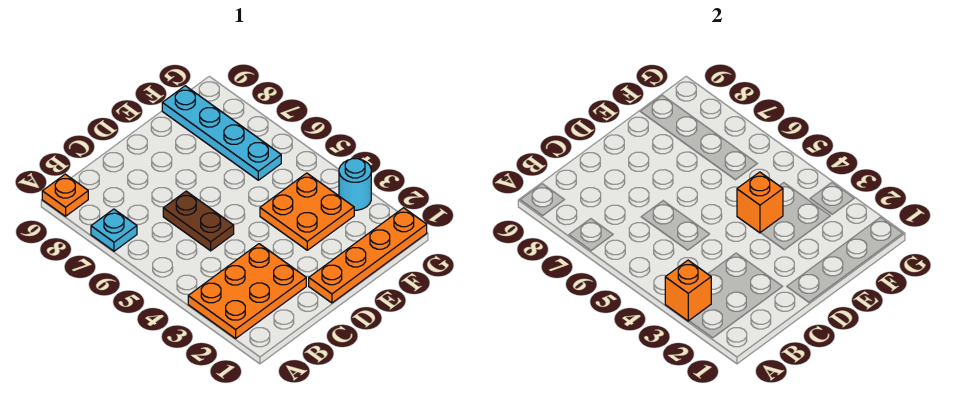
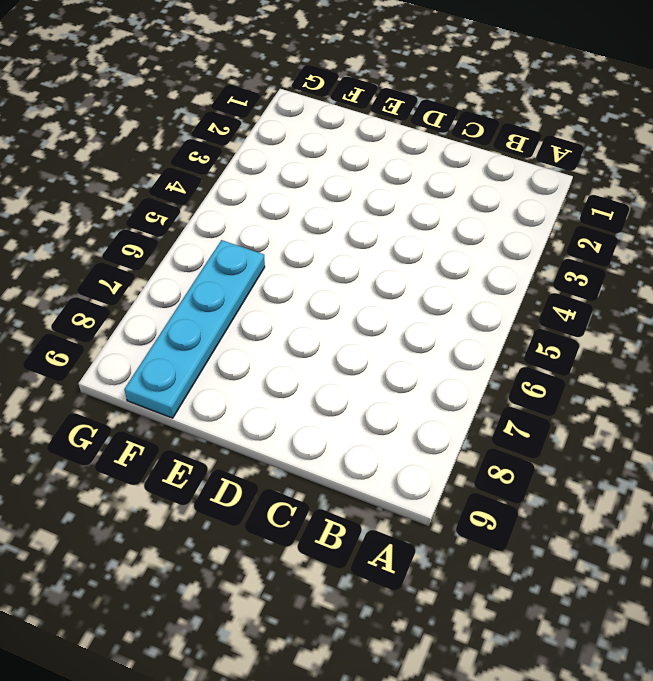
none -> orange plate A2:C3 level 1
none -> cyan plate A7 level 1

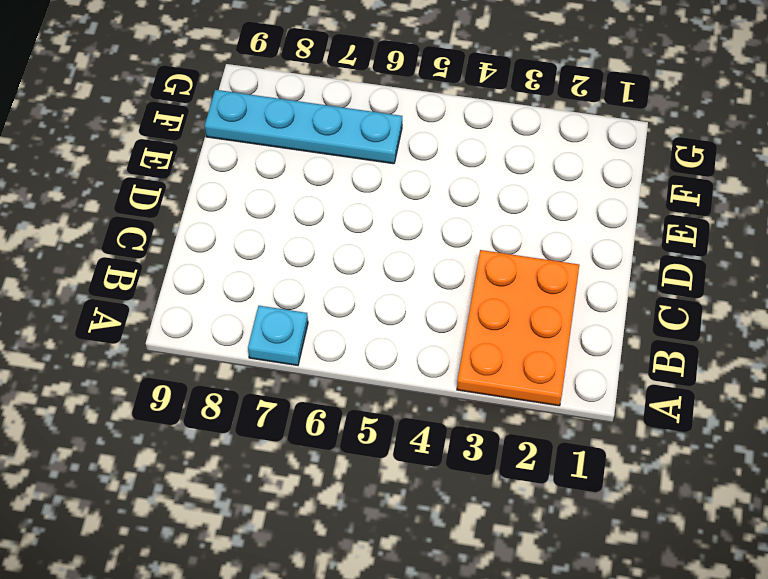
none -> orange plate A9 level 1
none -> brown plate C5:C6 level 1

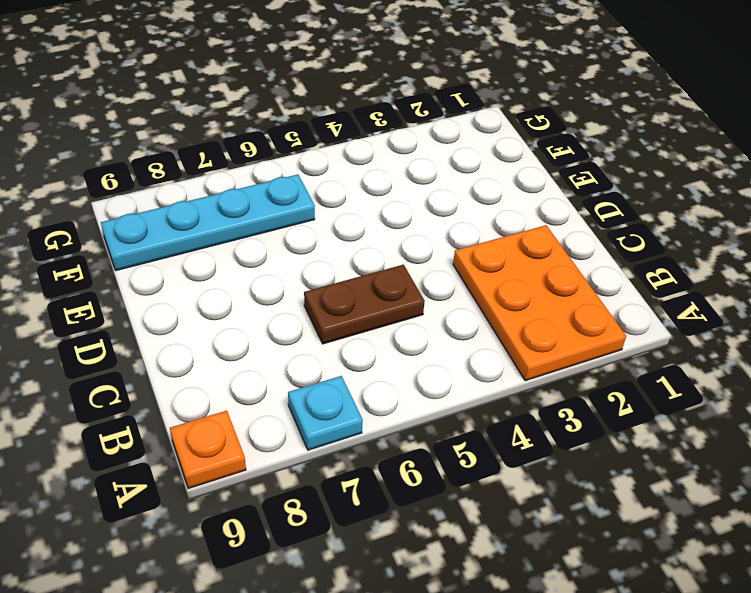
none -> orange plate D1:G1 level 1
none -> orange plate E3:F4 level 1

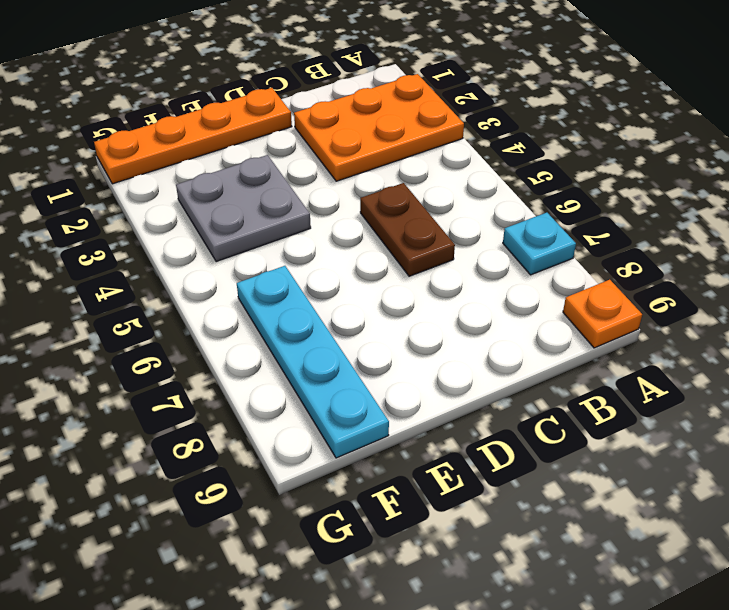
grey plate E3:F4 level 1 -> orange plate E3:F4 level 1
none -> cyan round brick G3 level 1
none -> orange brick A3 level 2

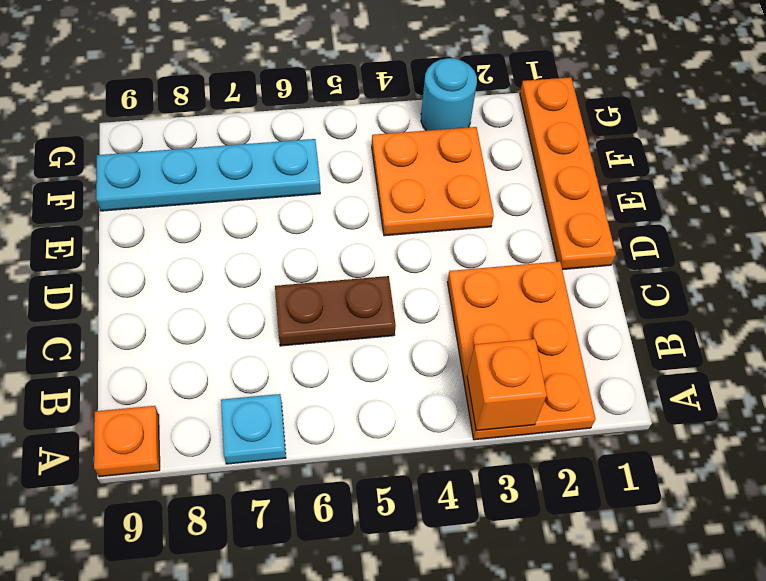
none -> orange brick E4 level 2

